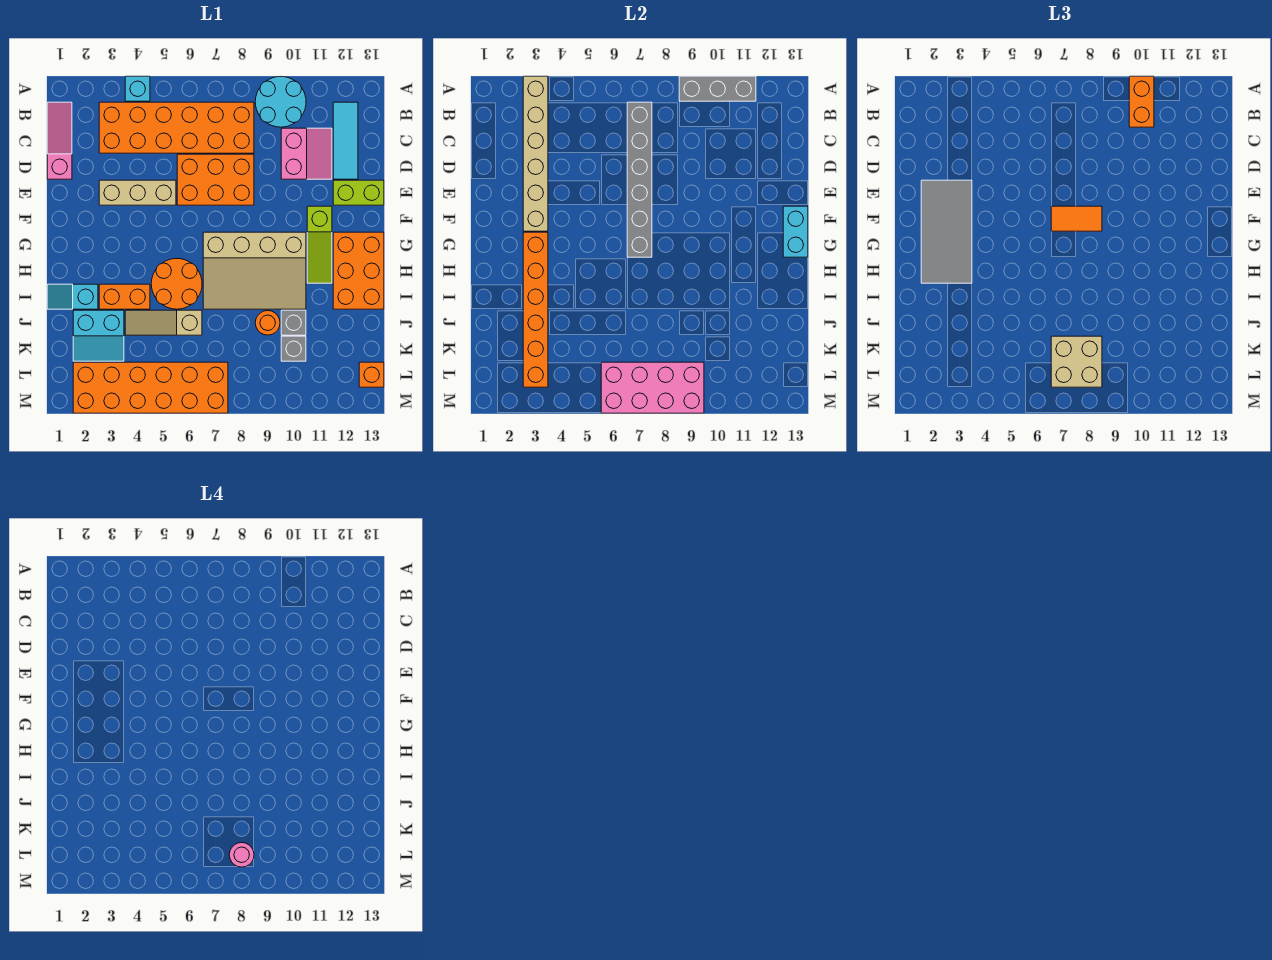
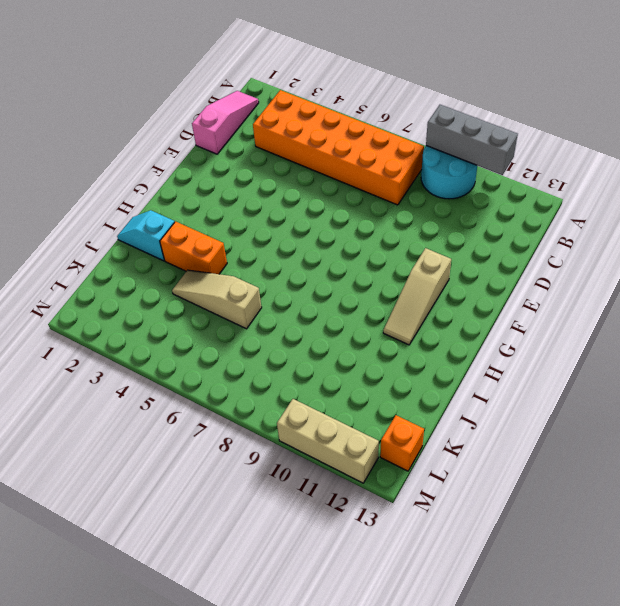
tan slope F11:H11 level 1 top F -> lime slope F11:H11 level 1 top F
tan brick M10:M12 level 1 -> tan brick E3:E5 level 1
none -> cyan brick A4 level 1
none -> cyan tile B12:D12 level 1
none -> pink slope C10:D11 level 1 top 10
none -> orange brick D6:E8 level 1

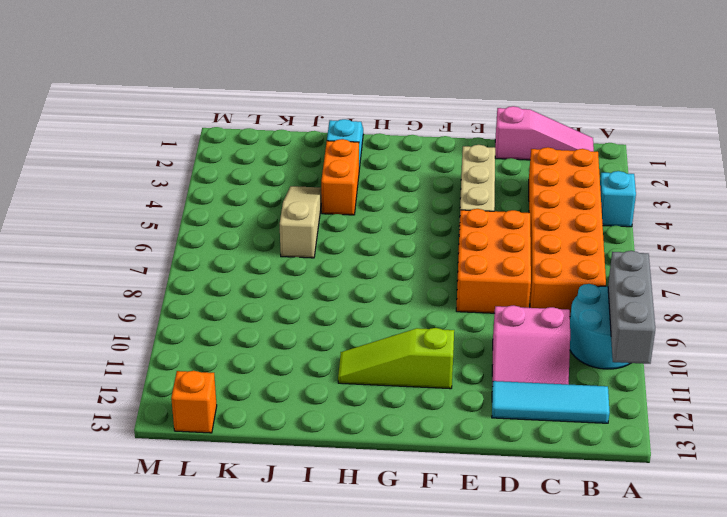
none -> lime brick E12:E13 level 1
none -> tan slope G7:I10 level 1 top G
none -> orange brick G12:I13 level 1
none -> orange round brick H5:I6 level 1

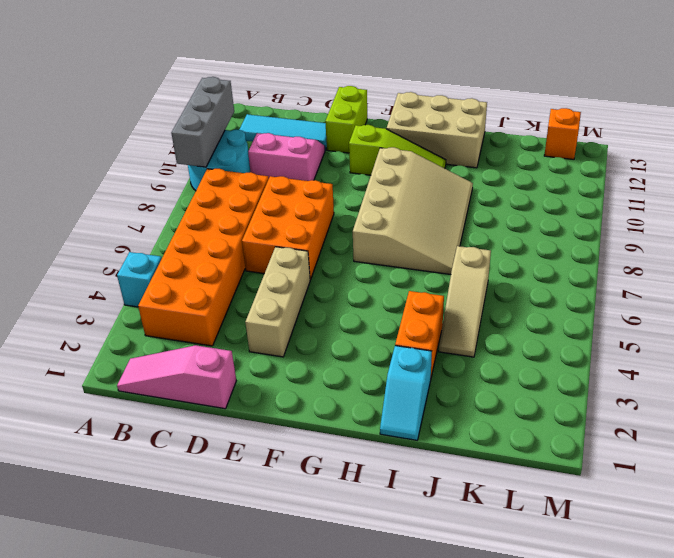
tan brick G12:I13 level 1 -> orange brick G12:I13 level 1
none -> orange round brick H5:I6 level 1
none -> cyan slope J2:K3 level 1 top J
none -> orange round brick J9 level 1
none -> grey brick J10 level 1

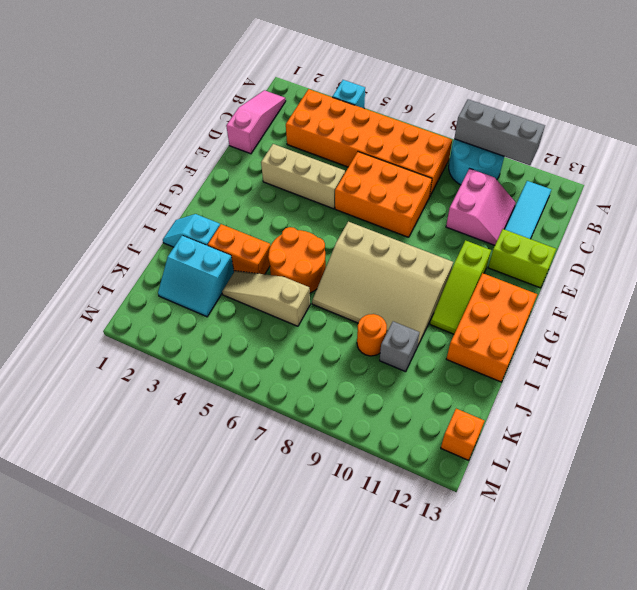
none -> grey brick K10 level 1
none -> orange brick L2:M7 level 1
none -> tan brick A3:F3 level 2
none -> grey brick B7:G7 level 2

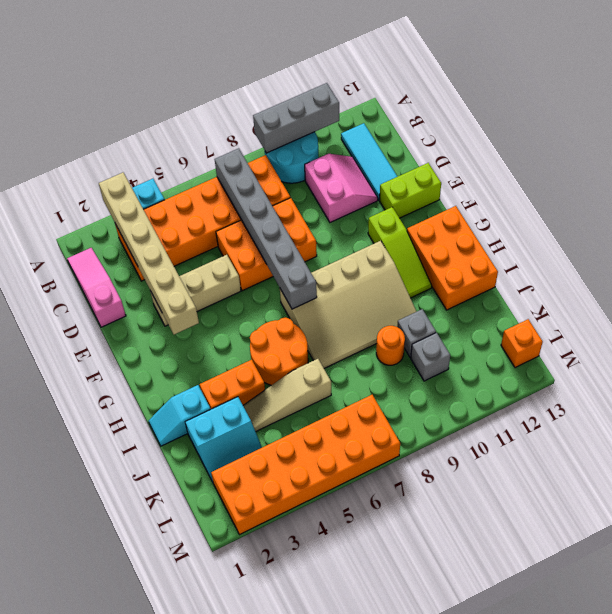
none -> cyan brick F13:G13 level 2
none -> orange brick G3:L3 level 2
none -> pink brick L6:M9 level 2
none -> orange brick A10:B10 level 3

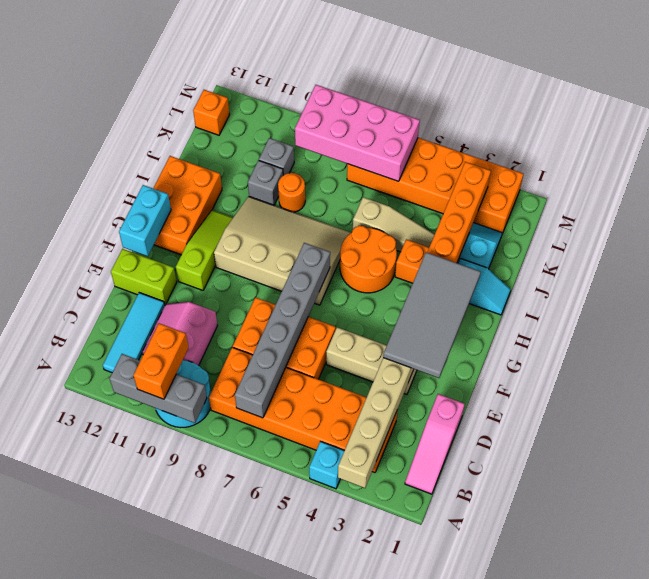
none -> orange tile F7:F8 level 3
none -> tan brick K7:L8 level 3
none -> pink round brick L8 level 4

